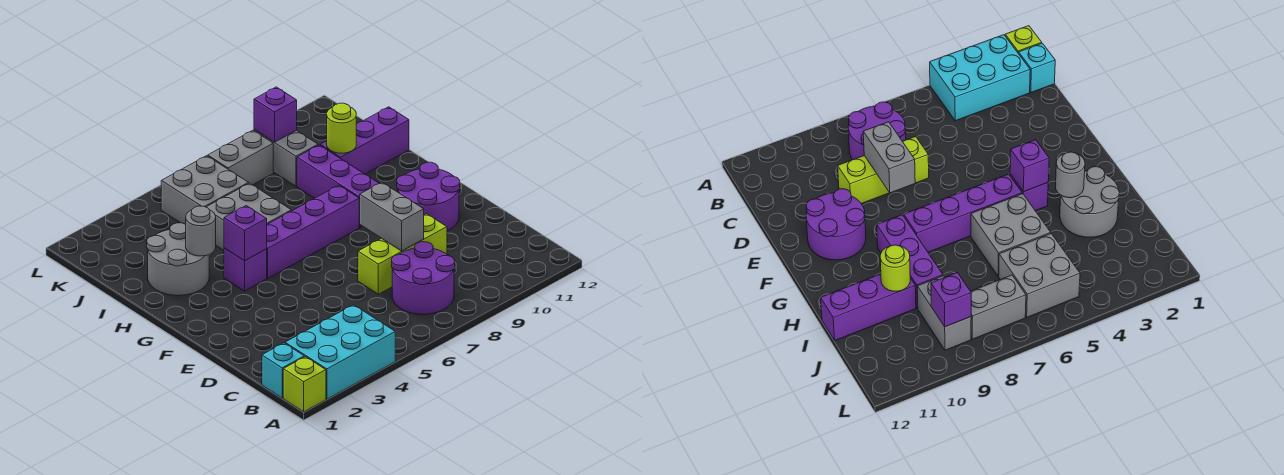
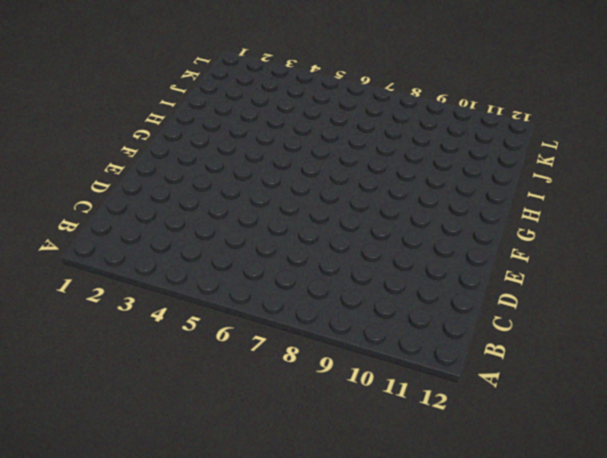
none -> lime brick A1 level 1
none -> cyan brick A2:B4 level 1
none -> cyan brick B1 level 1

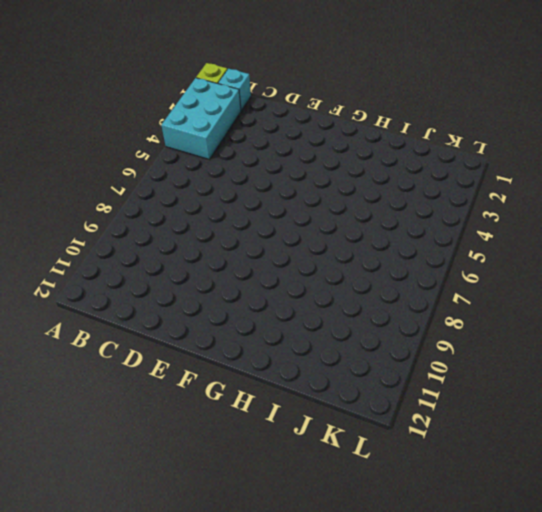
none -> purple round brick B7:C8 level 1
none -> lime brick D7:D9 level 1
none -> purple round brick E10:F11 level 1

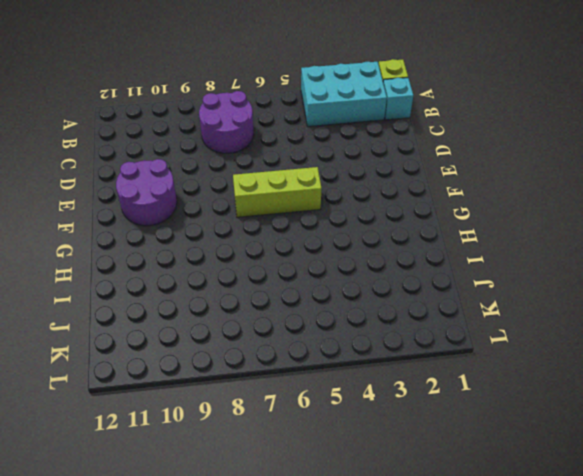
lime brick F5:F7 level 1 -> lime brick D7:D9 level 1
none -> purple brick G4 level 1
none -> purple brick G5:G8 level 1
none -> purple brick G9:I9 level 1

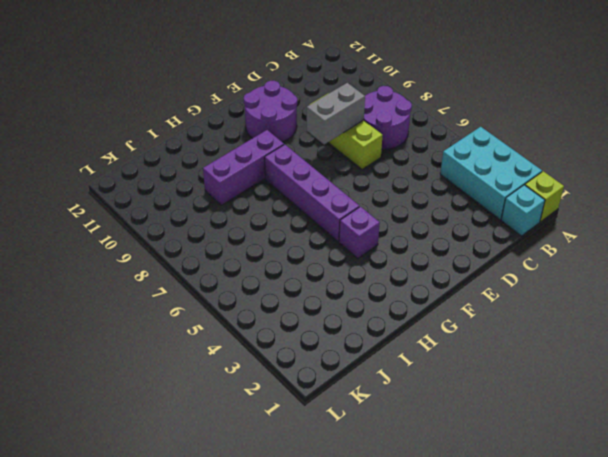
none -> grey round brick H2:I3 level 1
none -> grey brick H5:I6 level 1
none -> purple brick I10:I12 level 1

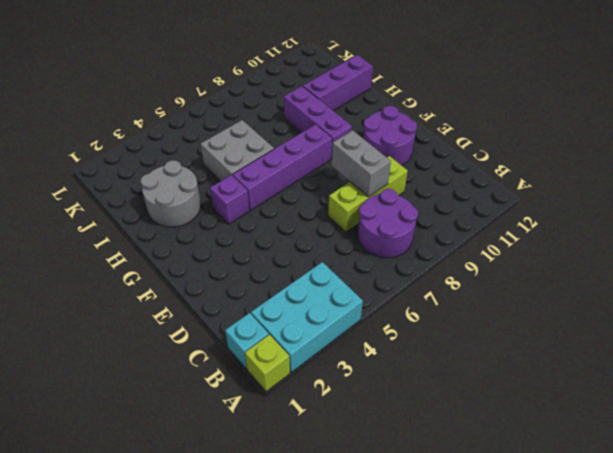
none -> grey brick J5:K6 level 1
none -> grey brick J9:K9 level 1
none -> grey brick K7:K8 level 1

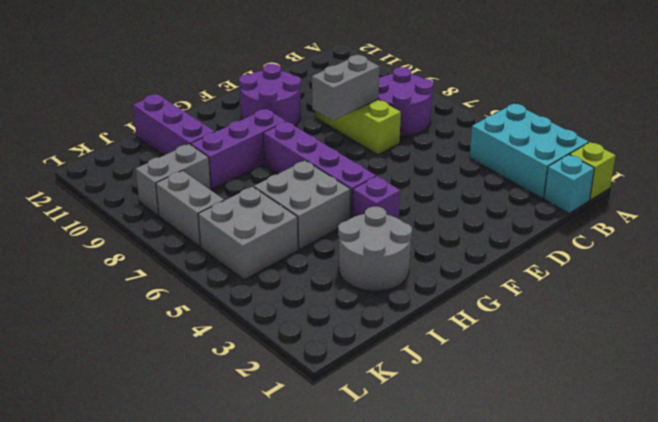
none -> purple brick G4 level 2
none -> grey round brick H3 level 2
none -> lime round brick I10 level 2

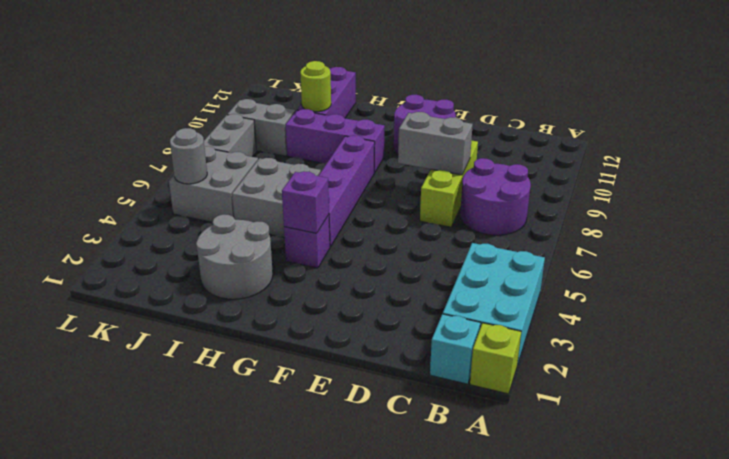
grey round brick K5 level 2 -> grey round brick H3 level 2
none -> purple brick K9 level 2

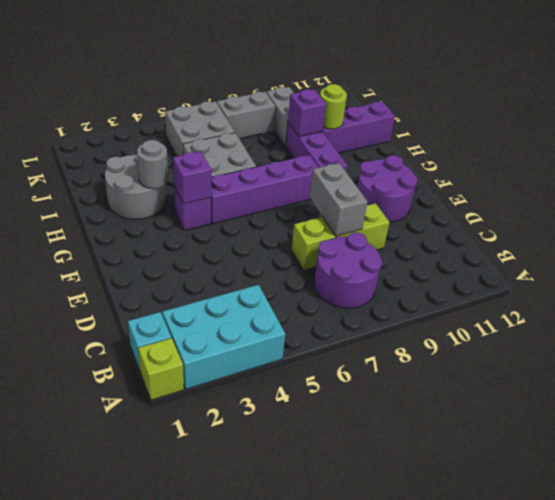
purple brick I9 level 2 -> purple brick K9 level 2

